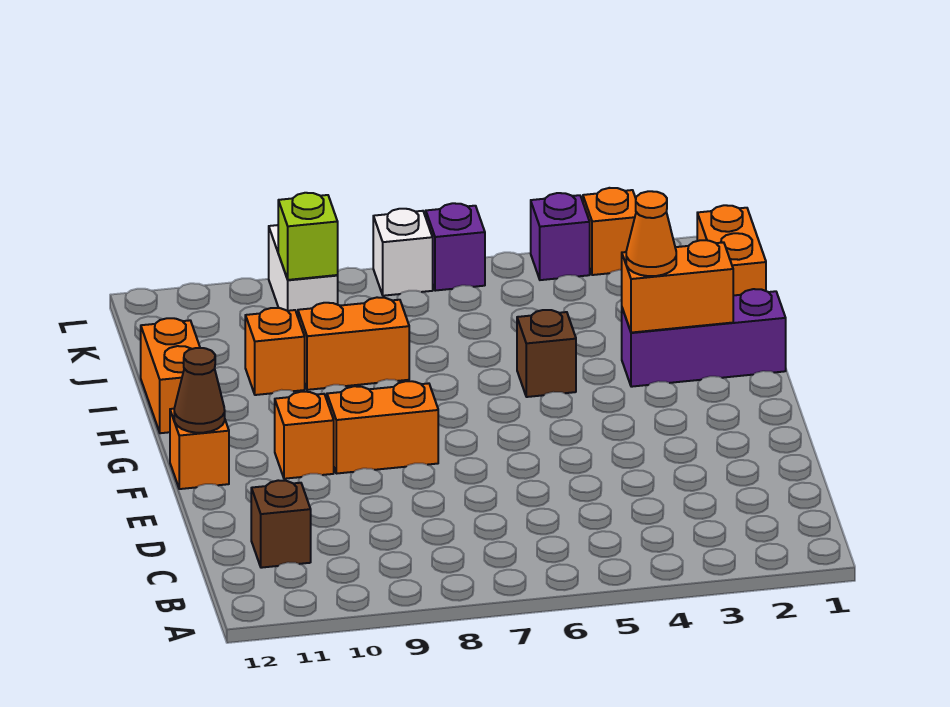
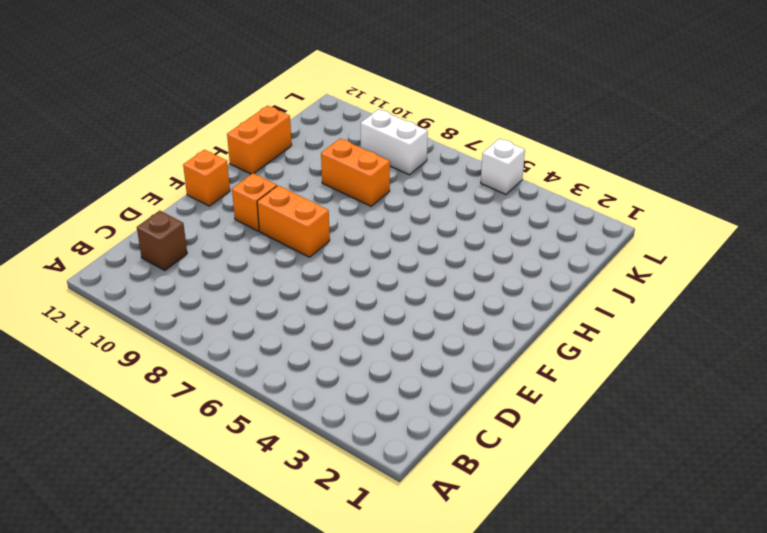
white brick K8:K9 level 1 -> white brick K9:L9 level 1
white brick L5 level 1 -> white brick L7 level 1
none -> purple brick H1:H3 level 1
none -> brown brick H5 level 1
none -> orange brick I10 level 1

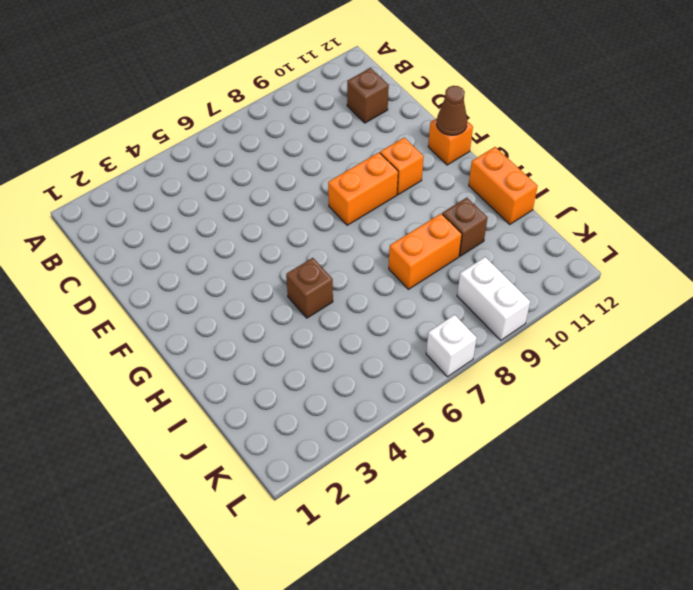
brown brick I10 level 1 -> orange brick I10 level 1
none -> purple brick H1:H3 level 1
none -> orange brick J1:K1 level 1
none -> orange brick L3 level 1

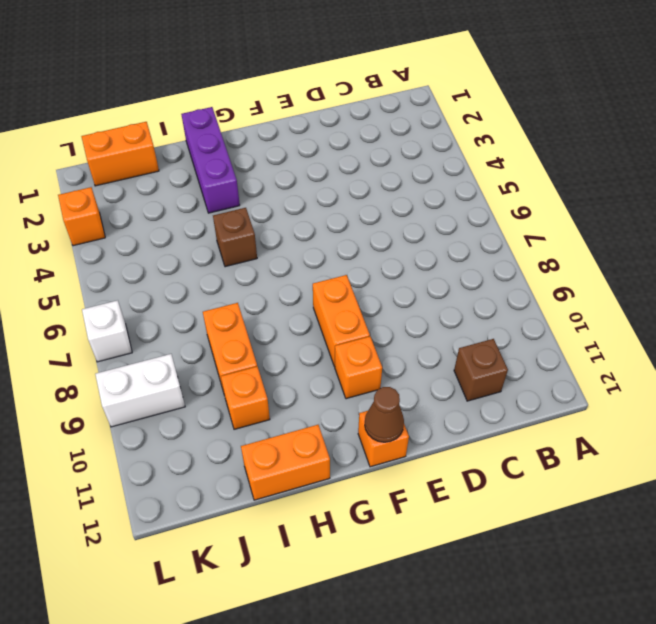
none -> purple brick L4 level 1
none -> purple brick L6 level 1
none -> orange brick H2:H3 level 2

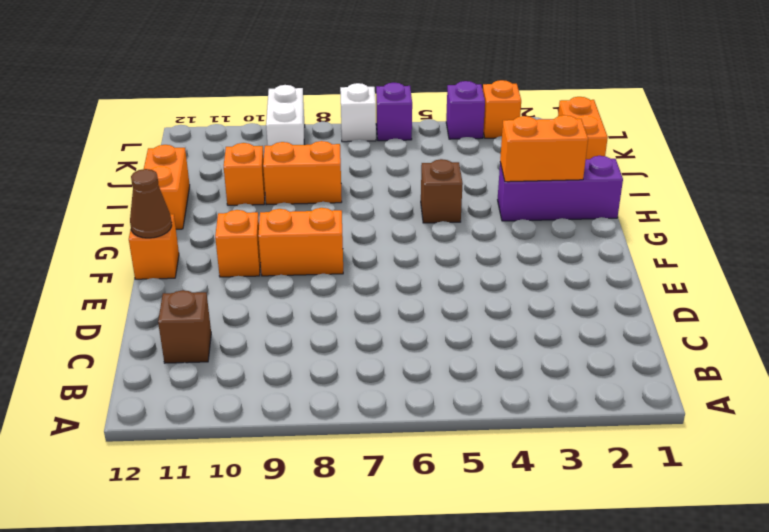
none -> lime brick K9 level 2
none -> orange cone H3 level 3

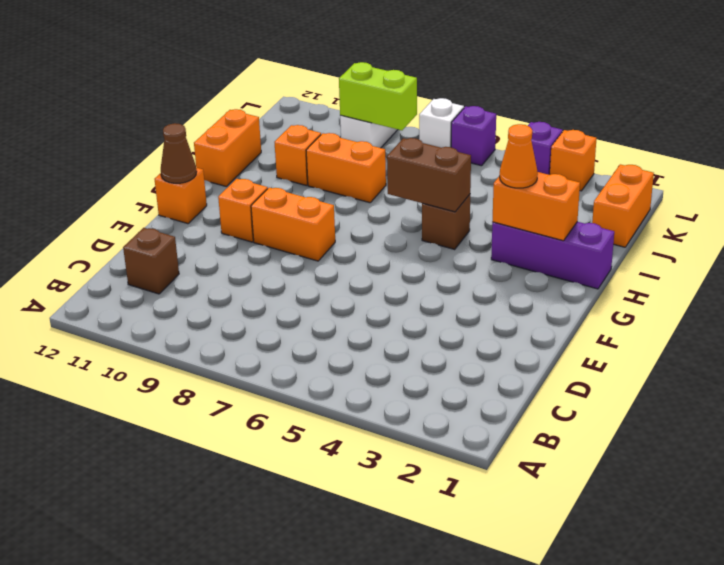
brown brick H5:H6 level 2 -> none
lime brick K8:K9 level 2 -> lime brick K9 level 2

